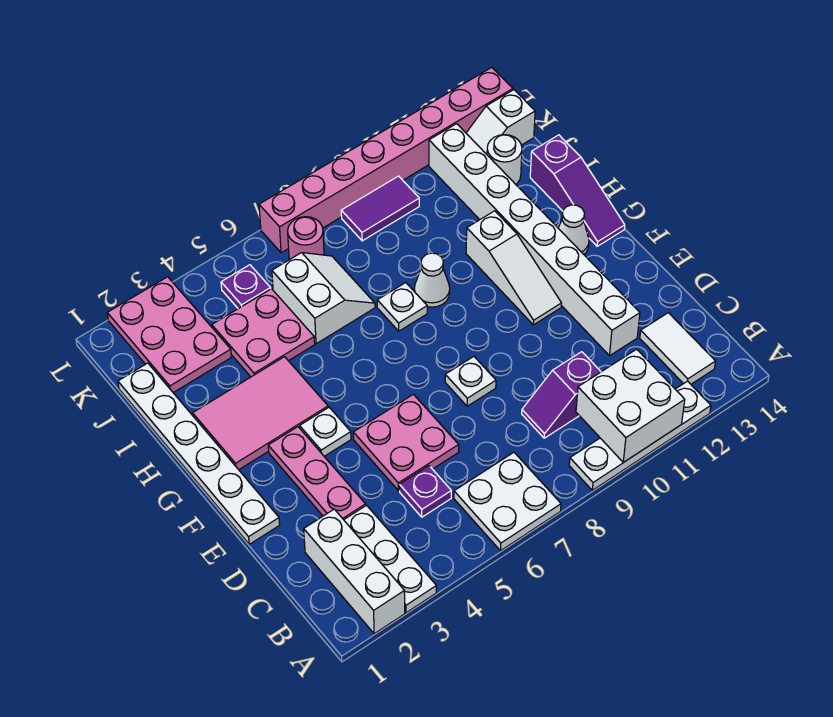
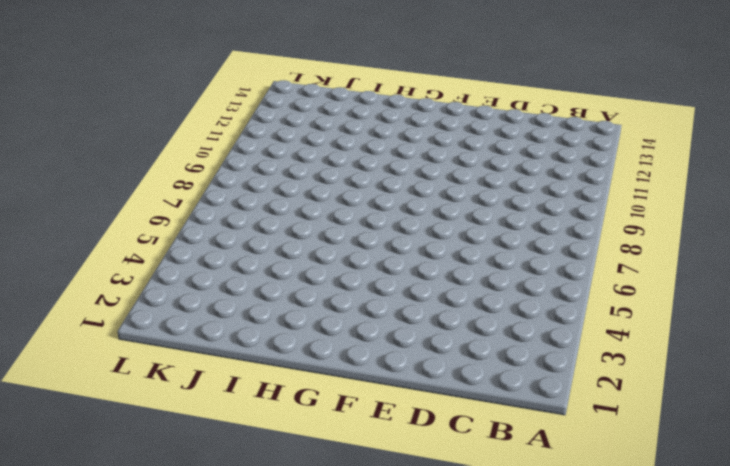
none -> white brick A2:C2 level 1
none -> white plate A3:C3 level 1
none -> white plate A6:B7 level 1

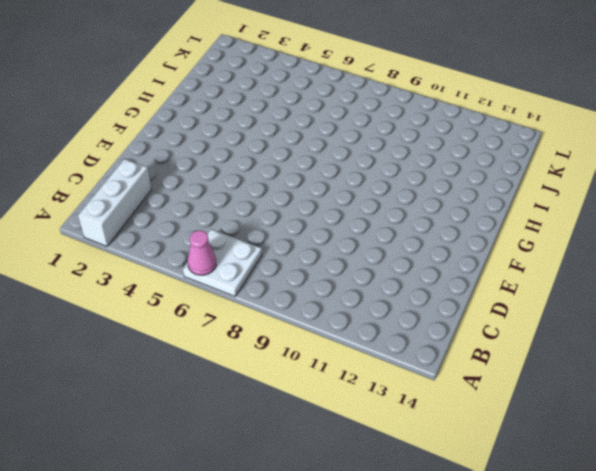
pink cone A6 level 2 -> none
none -> white plate A3:C3 level 1
none -> white plate A9:A12 level 1
none -> white tile B13:C13 level 1

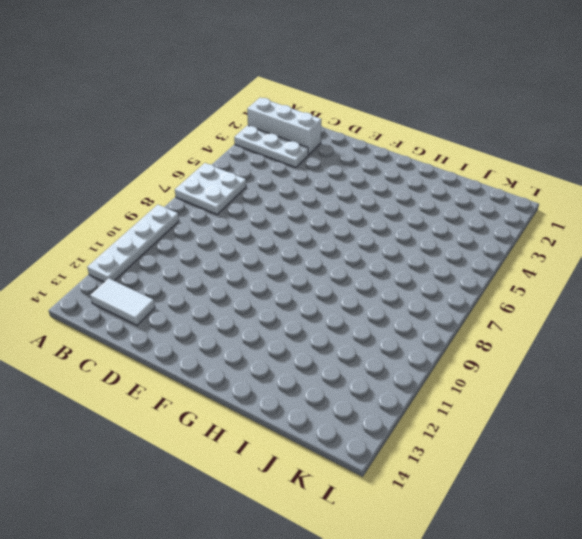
none -> purple plate C5 level 1
none -> purple slope C9:C10 level 1 top 10
none -> pink plate D3:F3 level 1

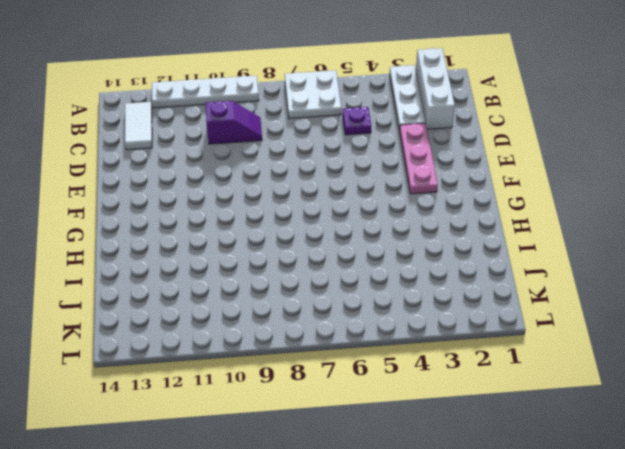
none -> pink plate D5:E6 level 1
none -> white brick D12:K12 level 1
none -> white plate E1:J1 level 1

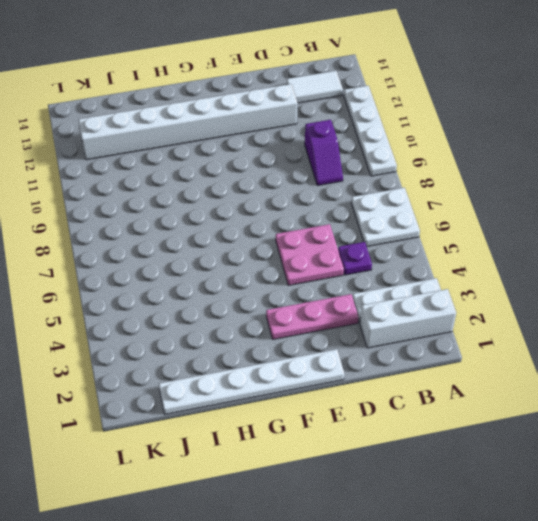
none -> white plate E8 level 1
none -> white plate F4 level 1
none -> white slope F11:H11 level 1 top H

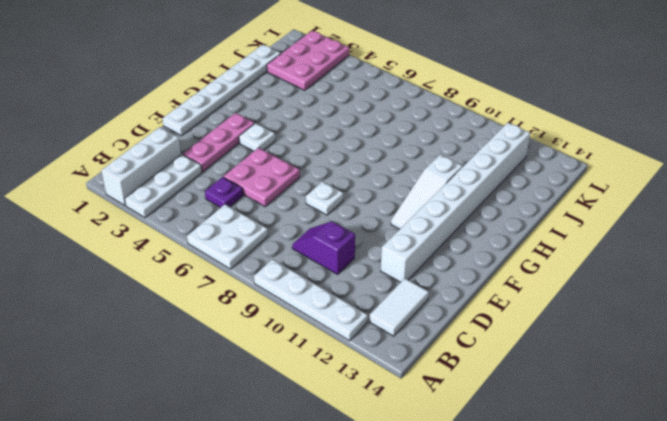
none -> pink tile G2:H4 level 1
none -> white cone G13 level 1
none -> purple slope G14:I14 level 1 top I

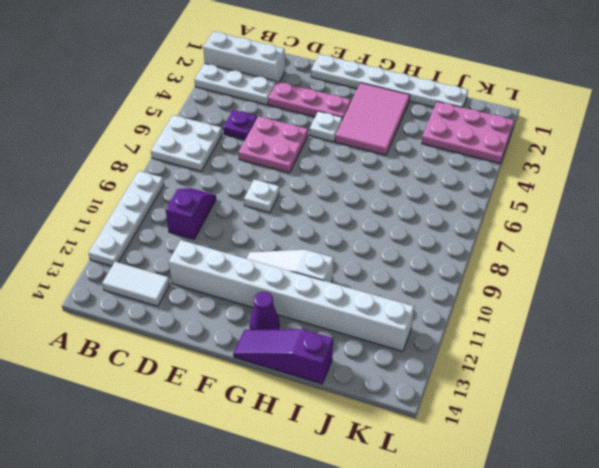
purple cone G13 level 1 -> white cone G13 level 1
none -> white plate H8 level 1
none -> white cone H9 level 1
none -> pink plate I4:J5 level 1

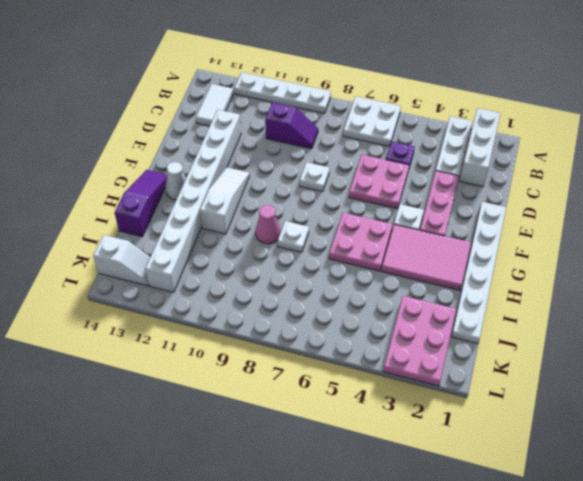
pink plate G5:H6 level 1 -> pink plate I4:J5 level 1
pink cone H9 level 1 -> white cone H9 level 1
none -> white slope I6:J7 level 1 top 6
none -> white round brick J13 level 1
none -> purple plate K5 level 1

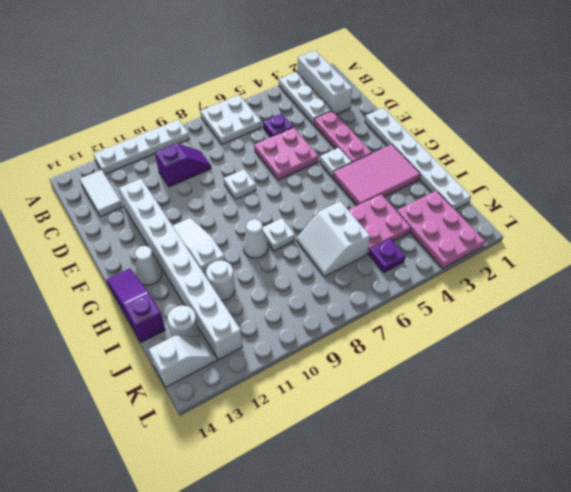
white round brick I11 level 1 -> none
none -> pink round brick K7 level 1
none -> purple tile K9:K10 level 1
none -> pink brick L7:L14 level 1

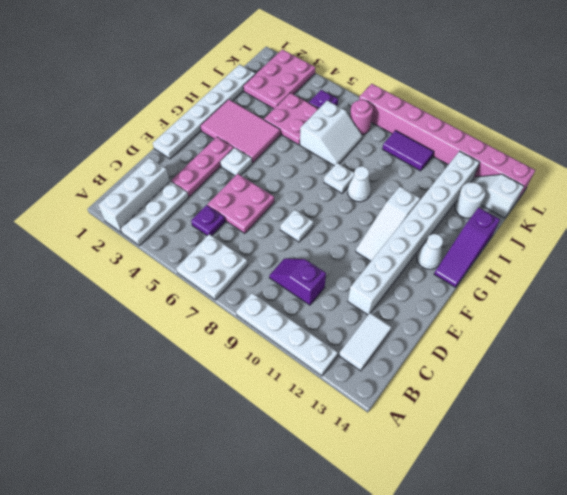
none -> white brick A10:B11 level 2

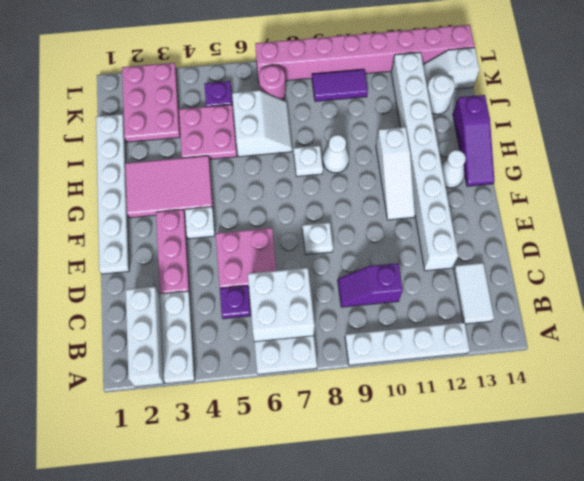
white brick B6:C7 level 2 -> white brick A10:B11 level 2

